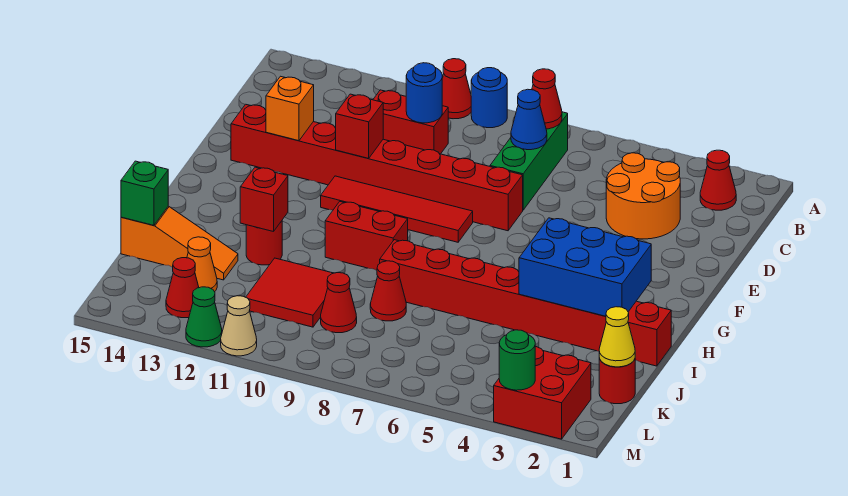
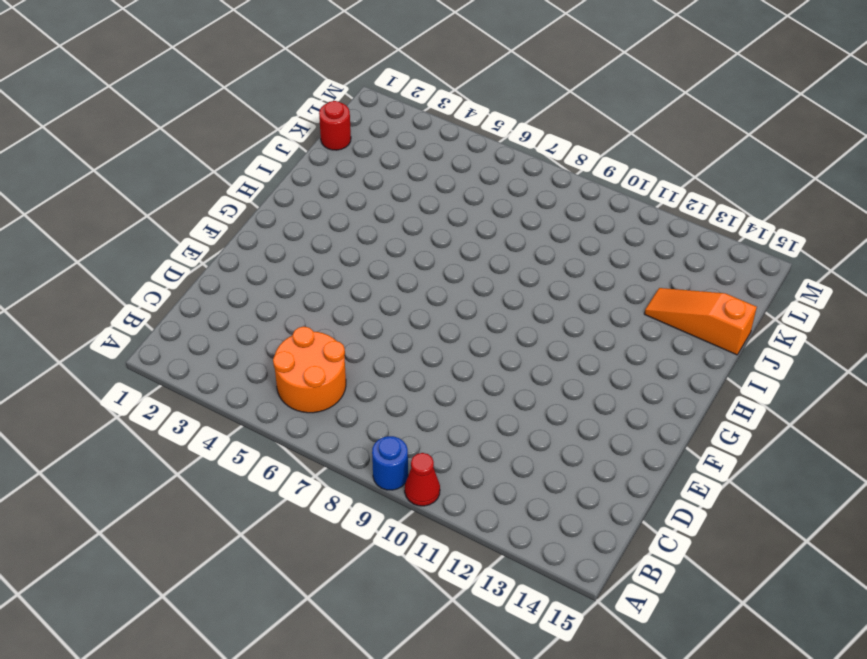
orange round brick B5:C6 level 1 -> orange round brick C3:D4 level 1
none -> red cone B2 level 1
none -> green brick B7:D7 level 1
none -> red brick C10:C11 level 1
none -> red brick E7:E14 level 1

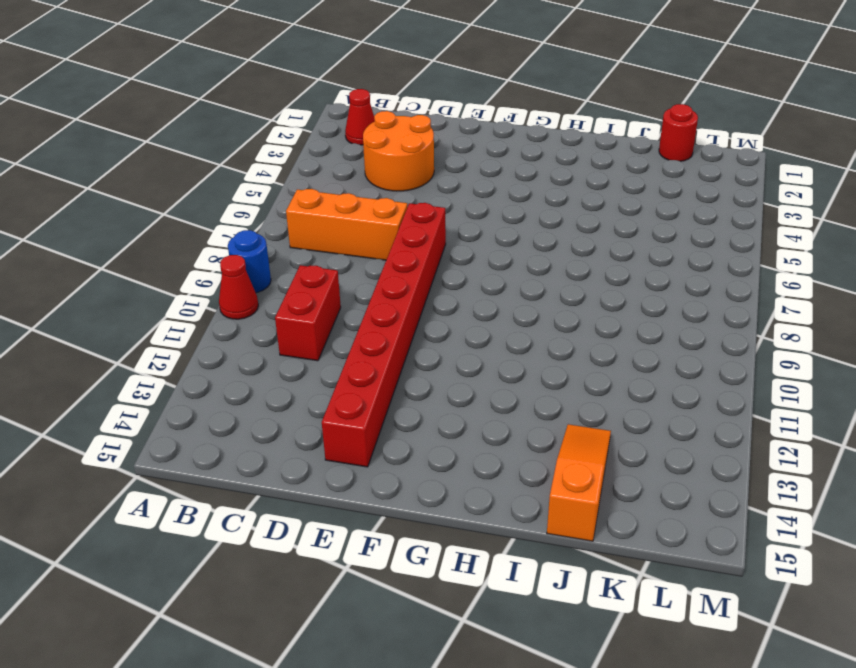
orange brick B7:D7 level 1 -> green brick B7:D7 level 1
none -> red tile F8:F11 level 1
none -> red brick H9:H10 level 1
none -> red brick I1:I8 level 1
none -> red round brick I12 level 1

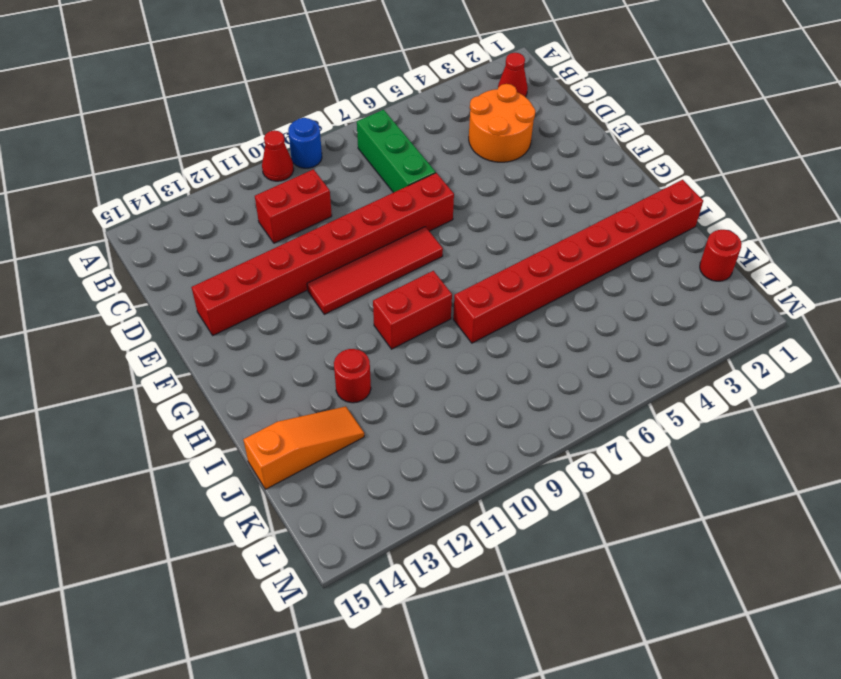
none -> red cone J8 level 1
none -> red tile J10:K11 level 1
none -> red cone K9 level 1
none -> orange cone K13 level 1

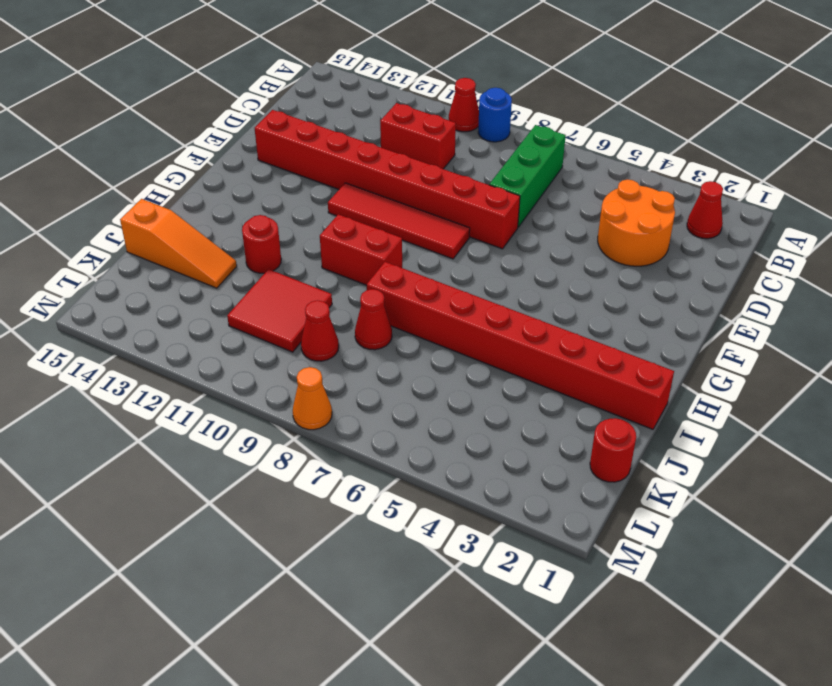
orange cone M8 level 1 -> orange cone K13 level 1
none -> red brick L2:M3 level 1
none -> red cone L13 level 1
none -> tan cone M11 level 1
none -> green cone M12 level 1

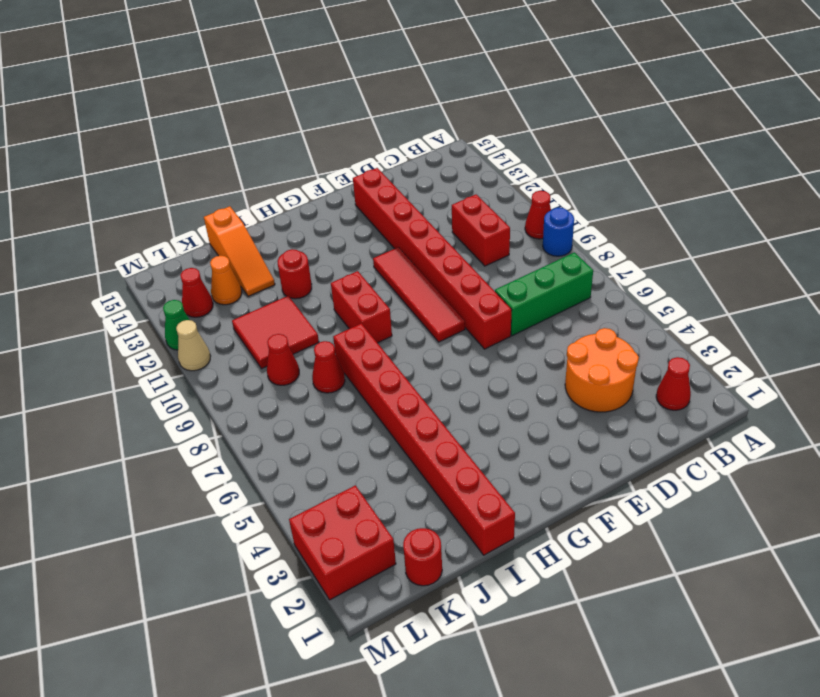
none -> red cone B7 level 2
none -> blue cone C7 level 2
none -> blue round brick C10 level 2
none -> red brick E11 level 2

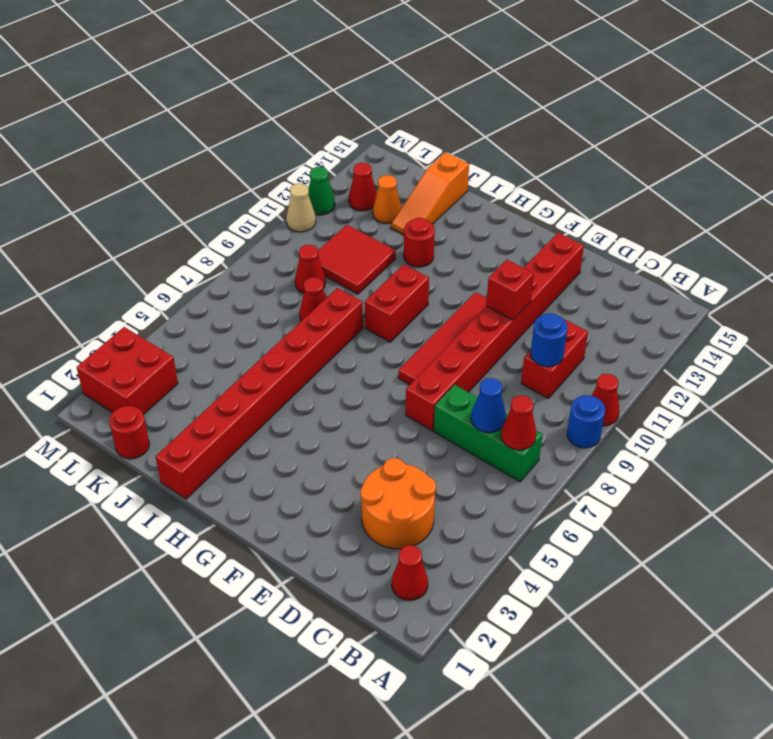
none -> orange brick E13 level 2
none -> blue brick H2:I4 level 2
none -> red brick I12 level 2
none -> green brick J15 level 2

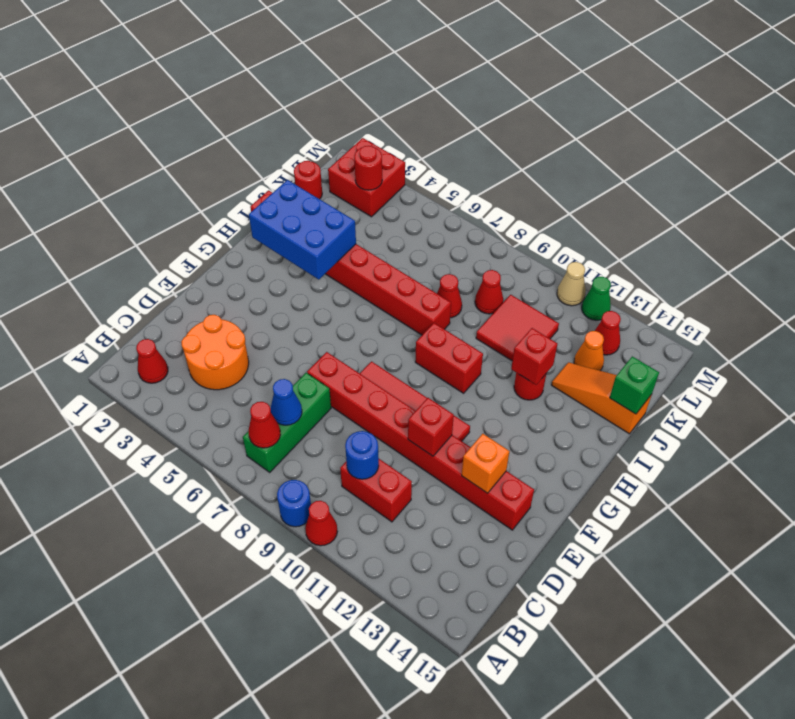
red round brick L3 level 2 -> none
none -> yellow cone K1 level 2
none -> green round brick M3 level 2

